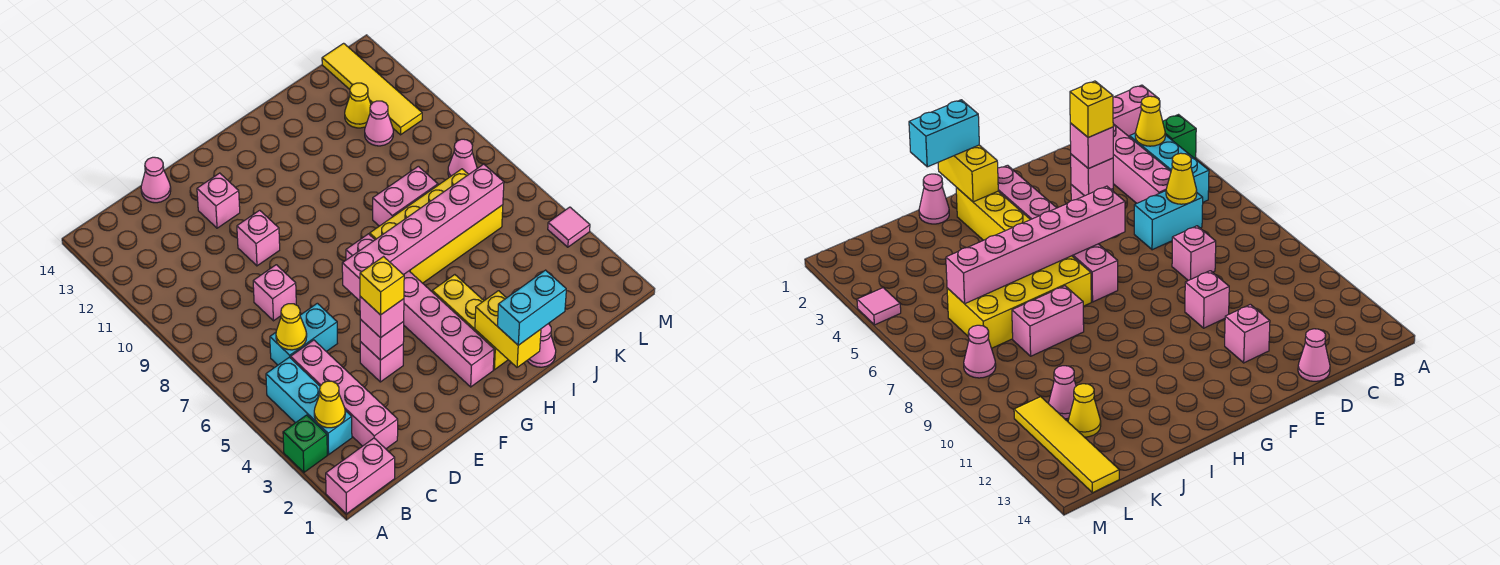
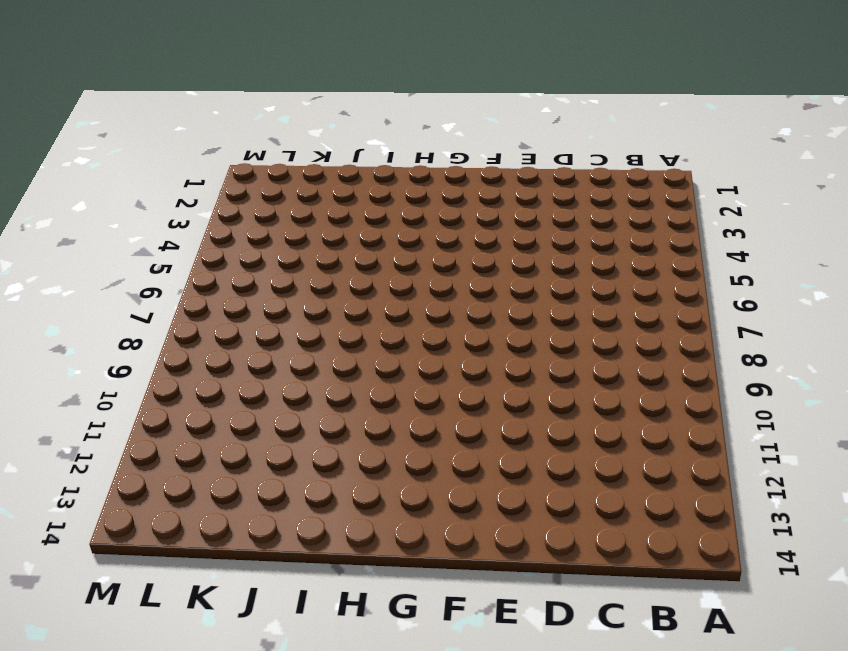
none -> pink brick A1:B1 level 1
none -> green brick A3 level 1
none -> cyan brick B3:B5 level 1

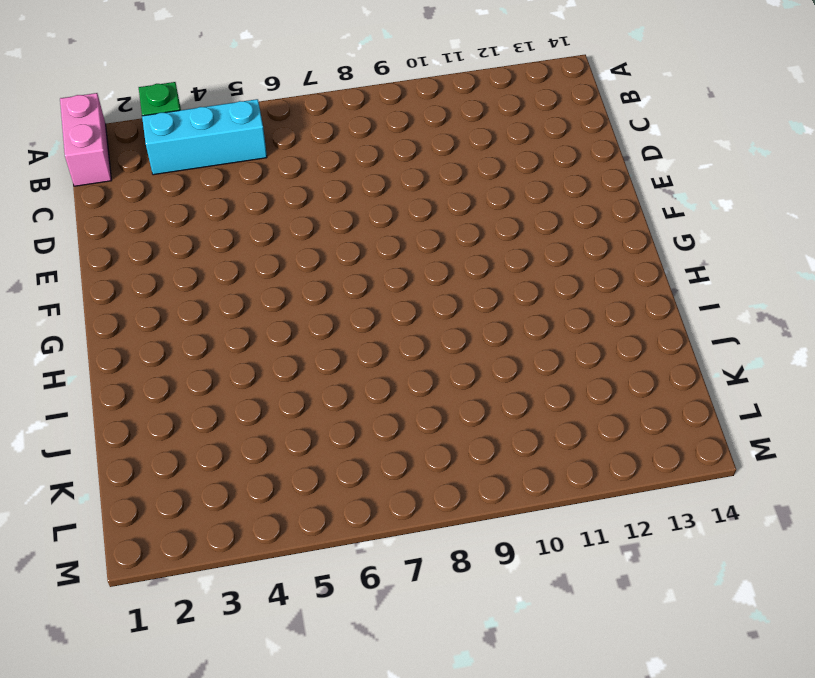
none -> pink brick C2:C5 level 1
none -> cyan brick C6:D6 level 1
none -> pink brick D8 level 1

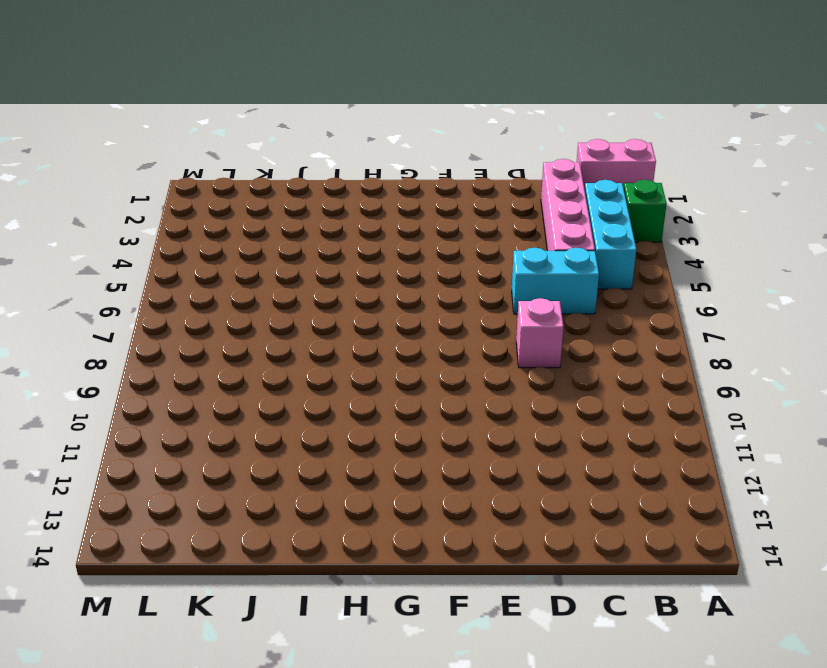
none -> pink cone D14 level 1
none -> pink brick E4 level 1
none -> pink brick E10 level 1

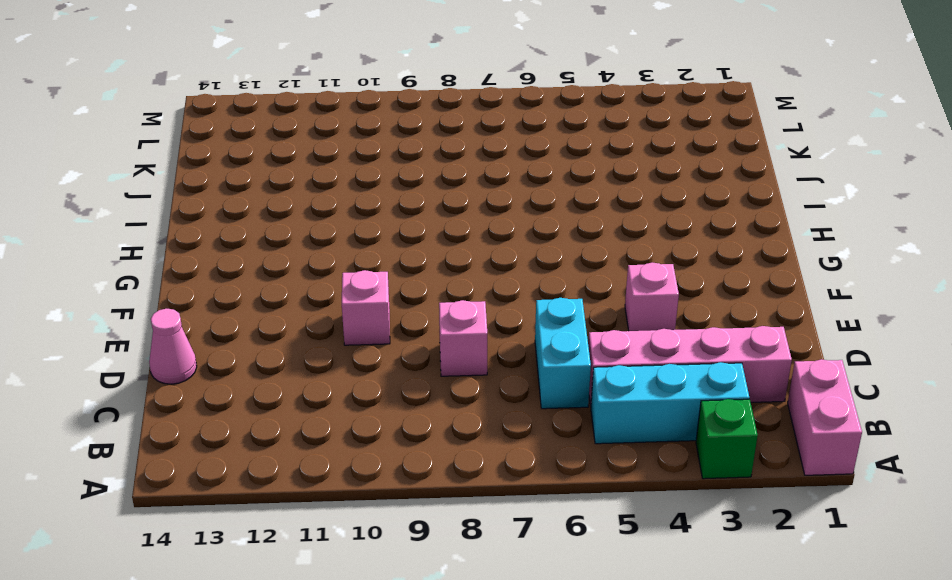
none -> pink brick E12 level 1
none -> pink brick G2:G7 level 1
none -> yellow brick H2:H4 level 1

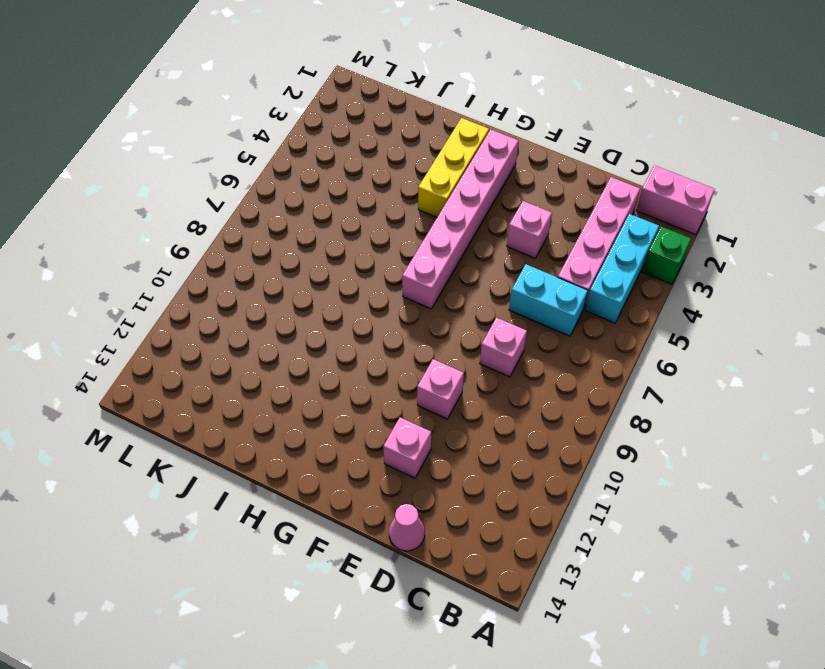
none -> yellow brick H6:K7 level 1
none -> pink cone I1 level 1
none -> pink brick I8:J8 level 1

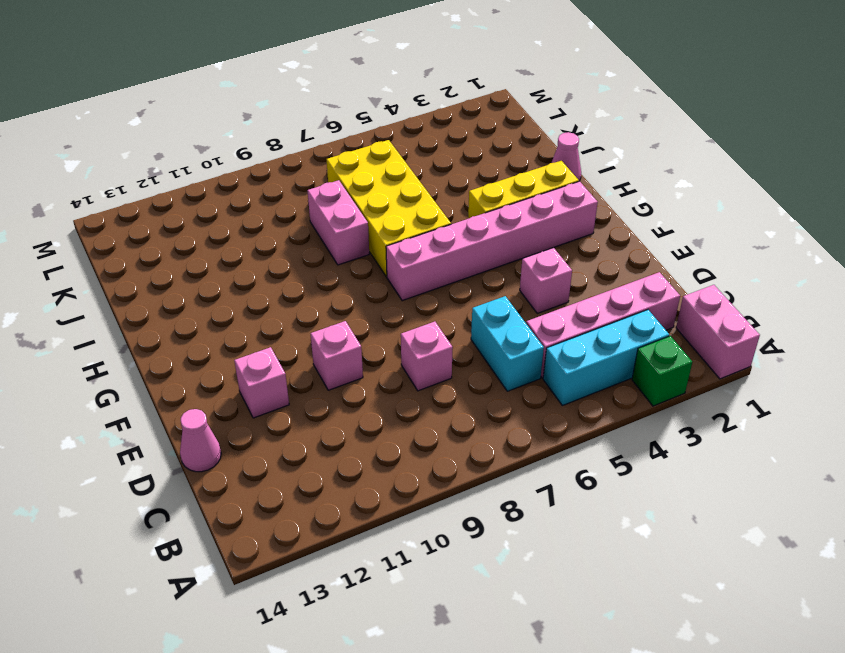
none -> pink cone K11 level 1
none -> yellow cone K12 level 1
none -> pink cone L8 level 1

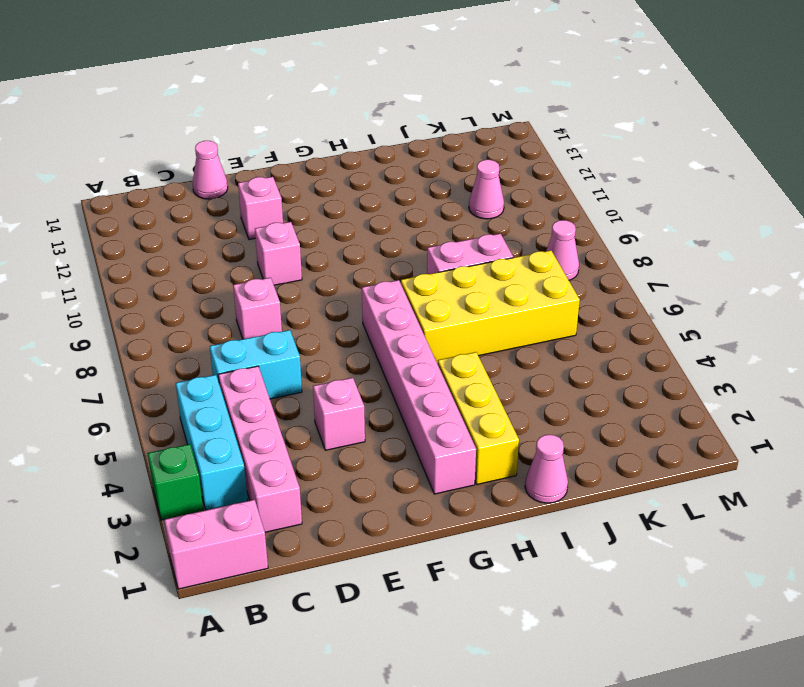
none -> yellow cone K12 level 1
none -> yellow tile L11:L14 level 1
none -> pink tile M4 level 1

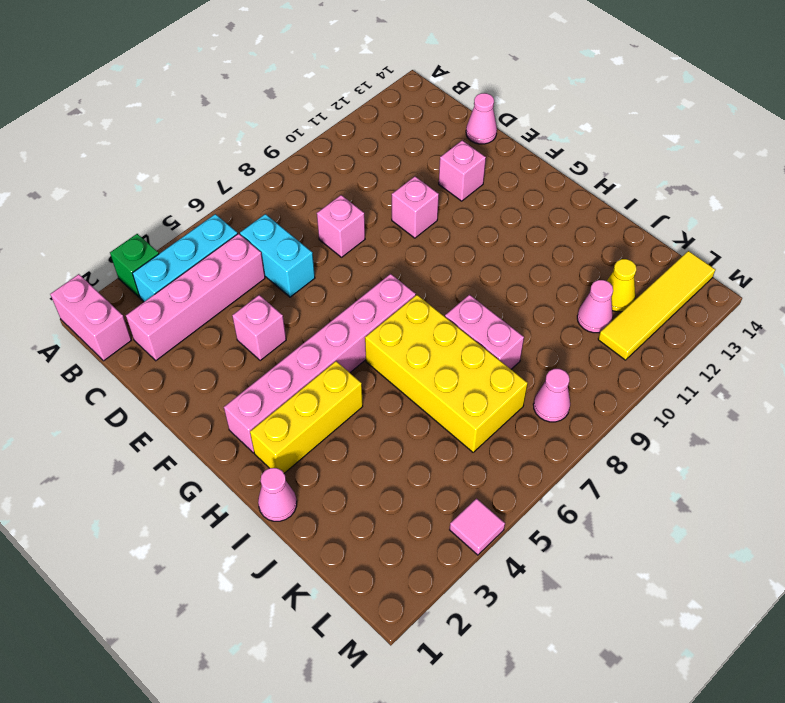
none -> yellow cone B3 level 2
none -> yellow cone C6 level 2
none -> pink brick E4 level 2

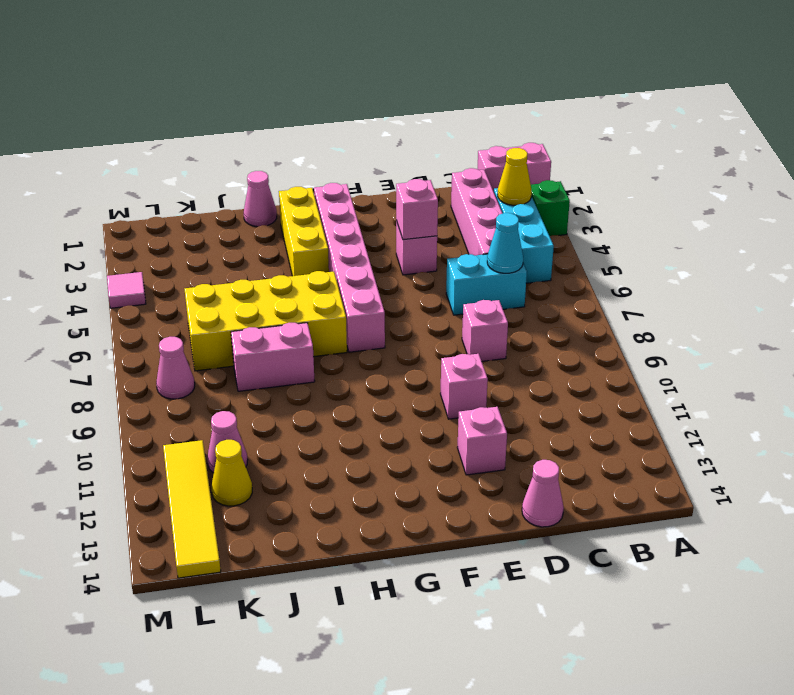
cyan cone C6 level 2 -> yellow cone C6 level 2
none -> pink brick F6:K6 level 2
none -> yellow brick H1:H2 level 2
none -> pink brick E4 level 3

